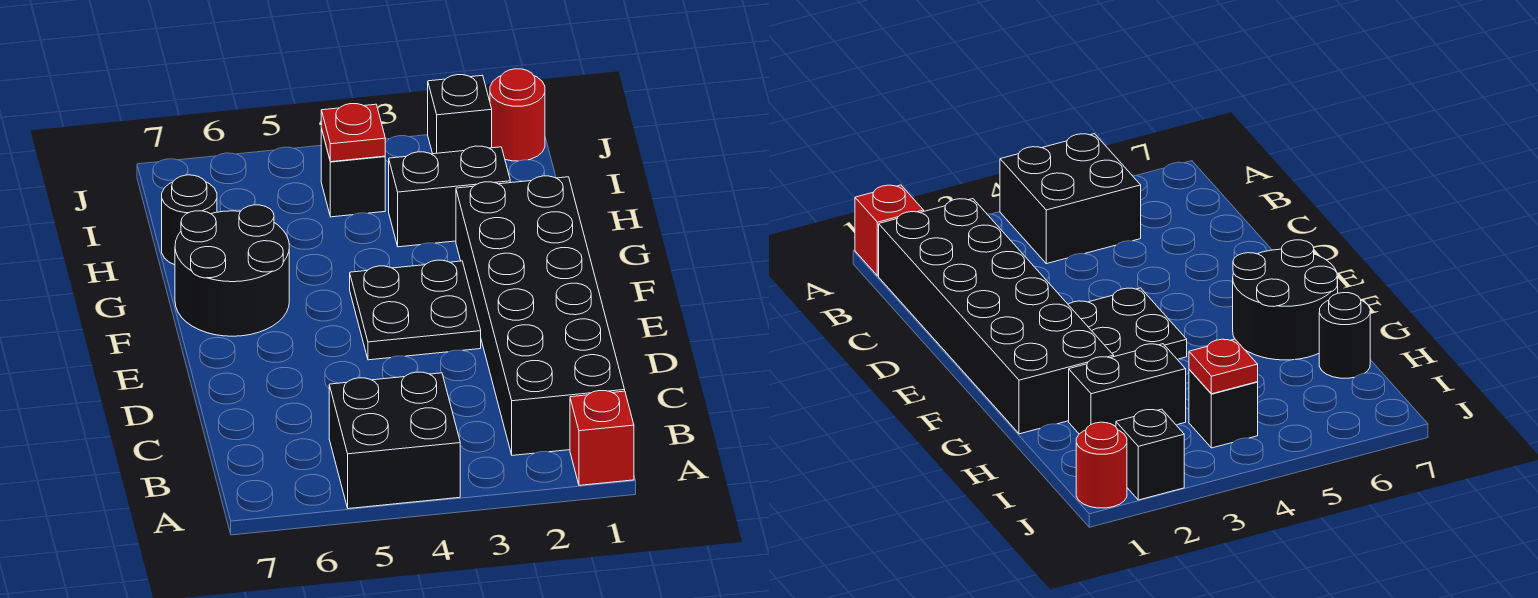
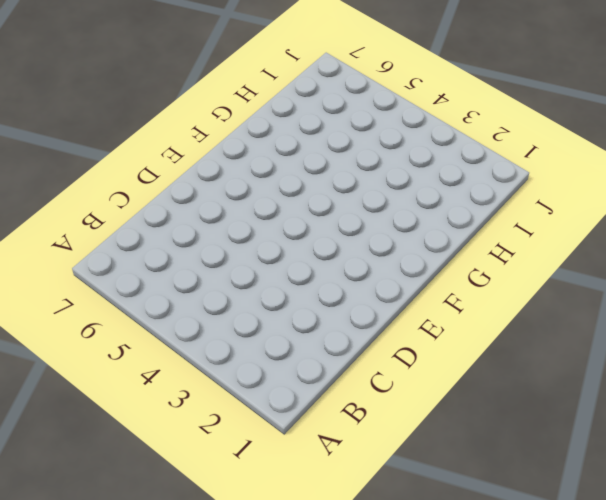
none -> red brick A1 level 1
none -> black brick A4:B5 level 1

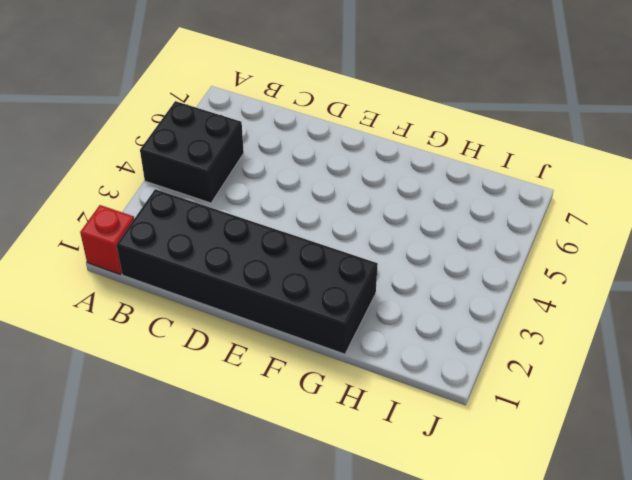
none -> black plate E3:F4 level 1
none -> black round brick F6:G7 level 1

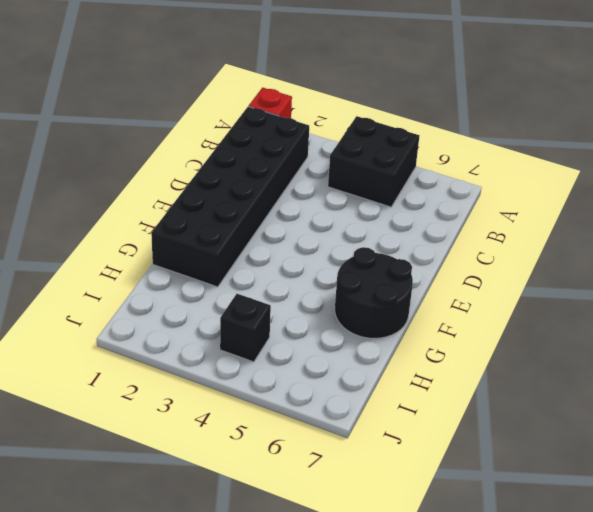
none -> black plate E3:F4 level 1
none -> black brick H2:H3 level 1

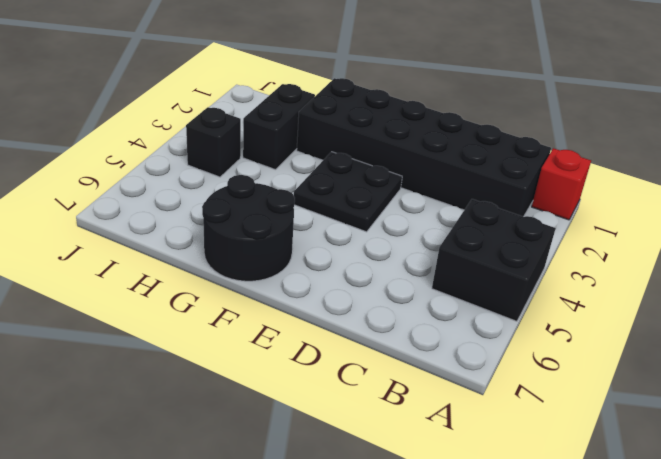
none -> black round brick H7 level 1
none -> red round brick J1 level 1

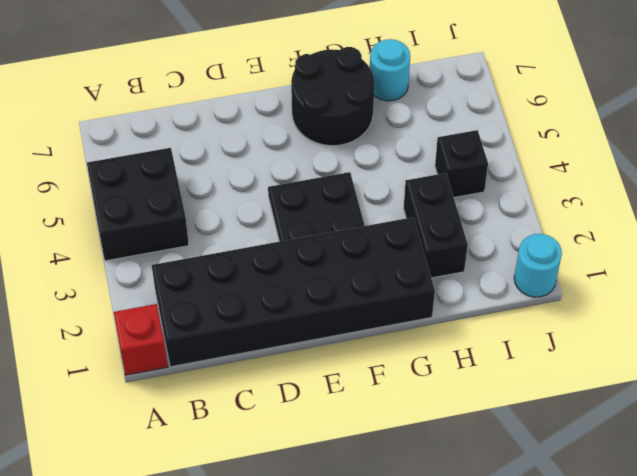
cyan round brick H7 level 1 -> black round brick H7 level 1
cyan round brick J1 level 1 -> red round brick J1 level 1
none -> black brick J2 level 1
none -> red plate I4 level 2

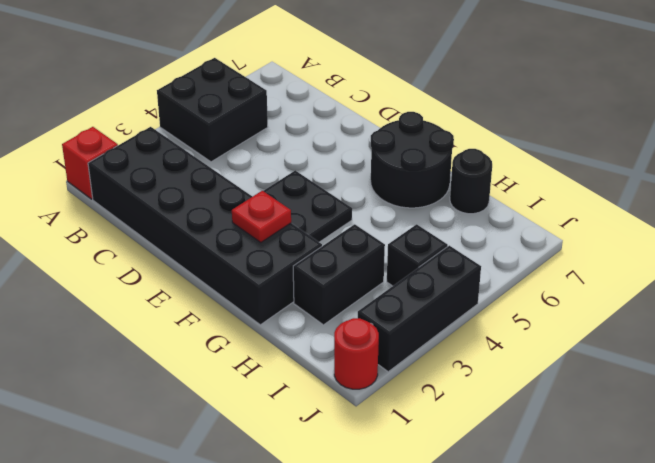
red plate F2 level 2 -> red plate I4 level 2
black brick J2:J4 level 1 -> black brick J2 level 1

